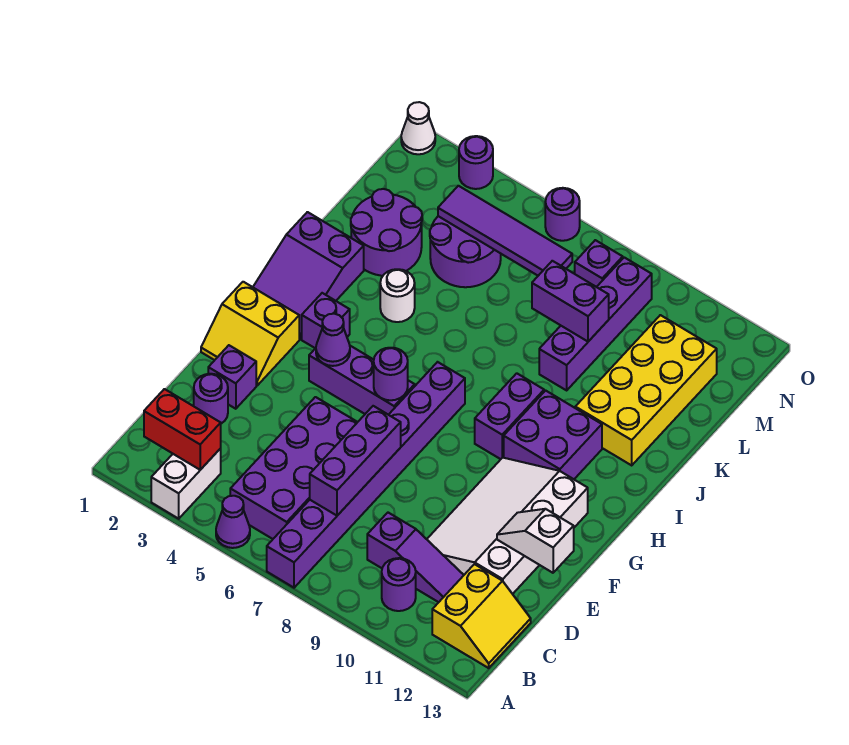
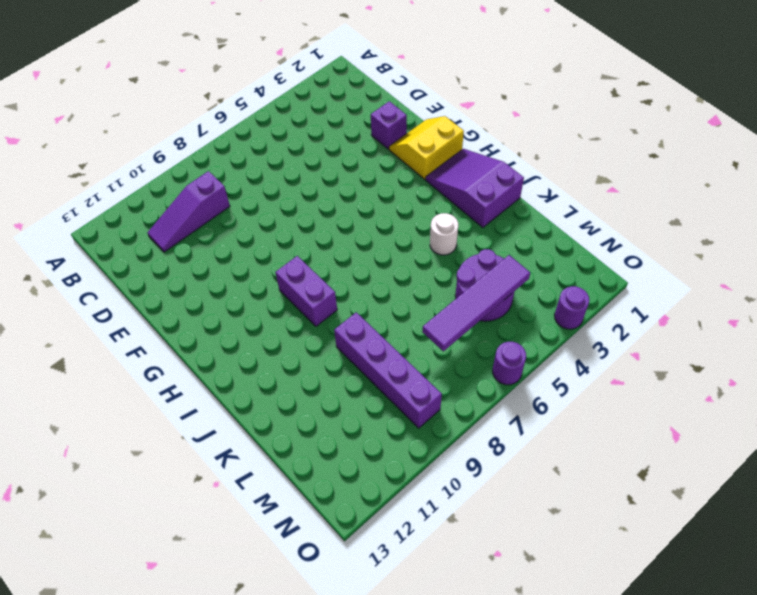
none -> white brick A3:B3 level 1
none -> purple cone A5 level 1
none -> purple brick A7:H7 level 1
none -> purple brick B5:E6 level 1

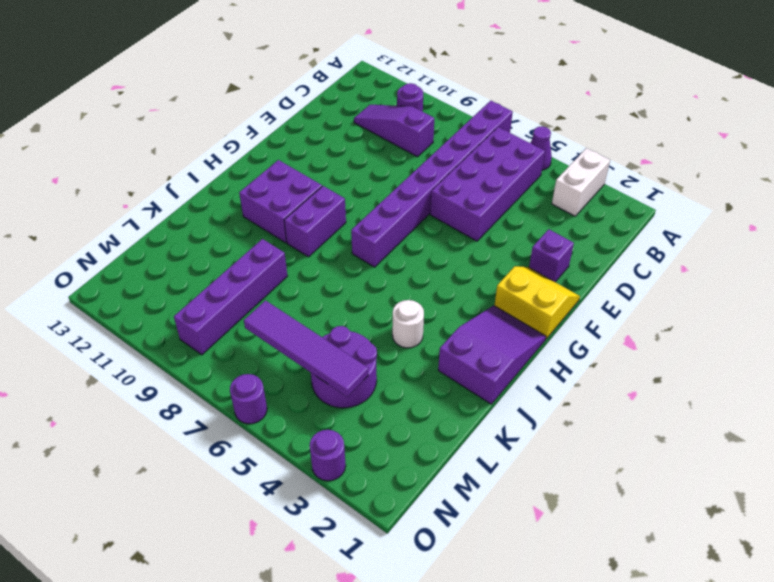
none -> yellow slope B12:C13 level 1 top 12
none -> purple round brick D2 level 1
none -> white slope D10:G12 level 1 top 12
none -> purple brick G4:G6 level 1

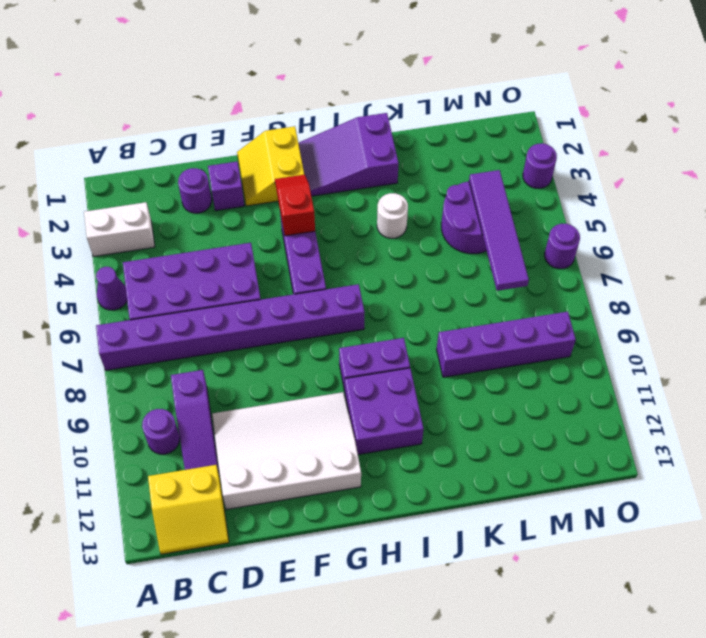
red slope G3:G4 level 2 top 4 -> purple cone G4 level 2
none -> purple brick H3 level 1
none -> yellow brick J11:M12 level 1
none -> purple round brick K2:L3 level 1
none -> purple brick N8 level 1

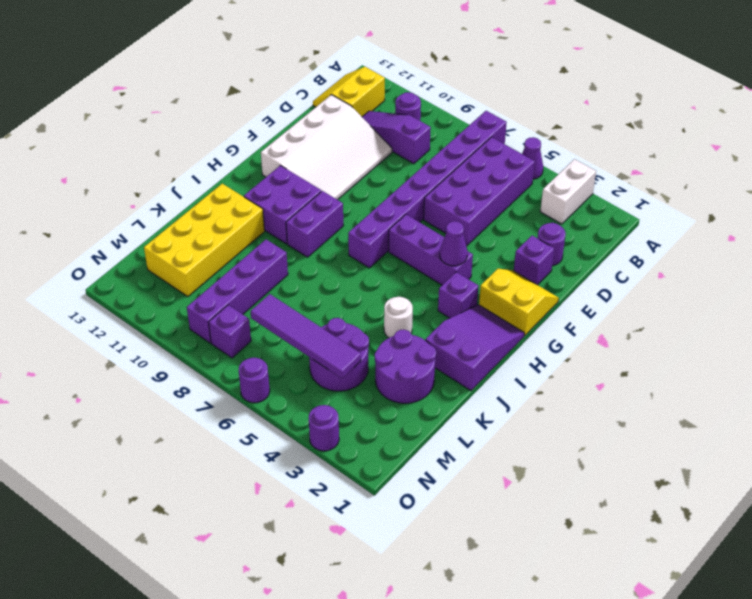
none -> white cone O1 level 1
none -> red brick B2:B3 level 2
none -> purple brick C7:E7 level 2
none -> white slope E12:E13 level 2 top 13

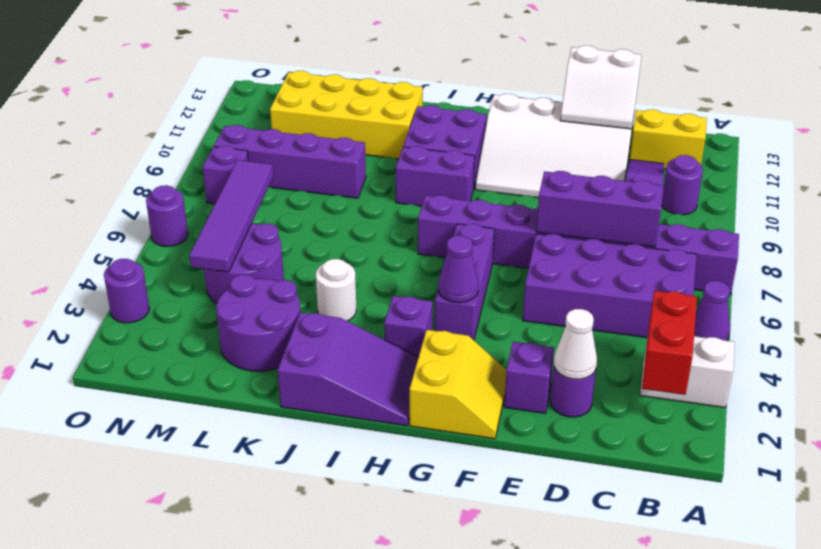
white cone D2 level 2 -> white cone O1 level 1
white slope D12:E13 level 2 top 13 -> white slope E12:E13 level 2 top 13
none -> purple round brick G6 level 2
none -> purple brick L8:L9 level 2

